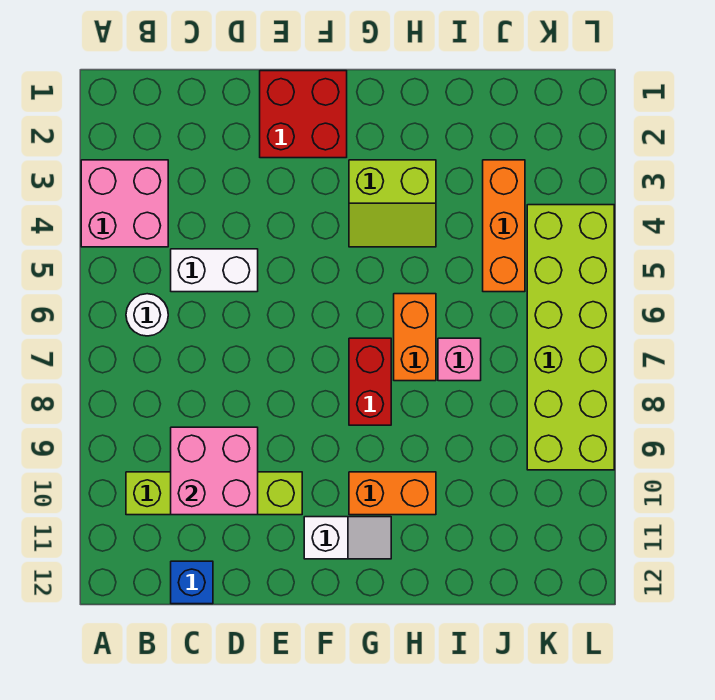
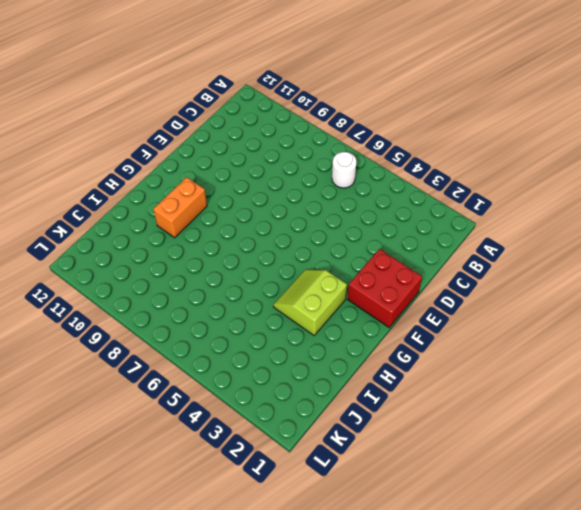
none -> pink brick A3:B4 level 1
none -> lime brick B10:E10 level 1
none -> white brick C5:D5 level 1

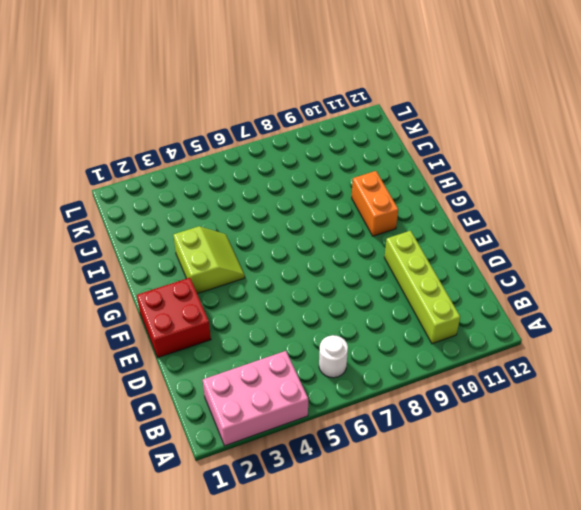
pink brick A2:B4 level 1 -> pink brick A3:B4 level 1
none -> white brick C5:D5 level 1
none -> blue brick C12 level 1
none -> white slope F11:G11 level 1 top F

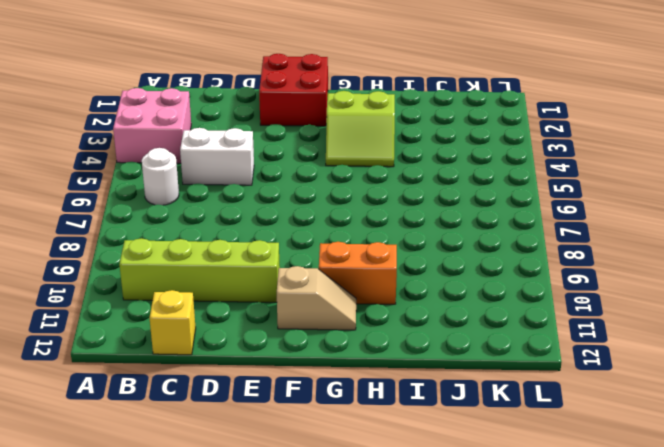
yellow brick C12 level 1 -> blue brick C12 level 1
tan slope F11:G11 level 1 top F -> white slope F11:G11 level 1 top F
none -> red brick G7:G8 level 1
none -> orange brick H6:H7 level 1
none -> pink brick I7 level 1

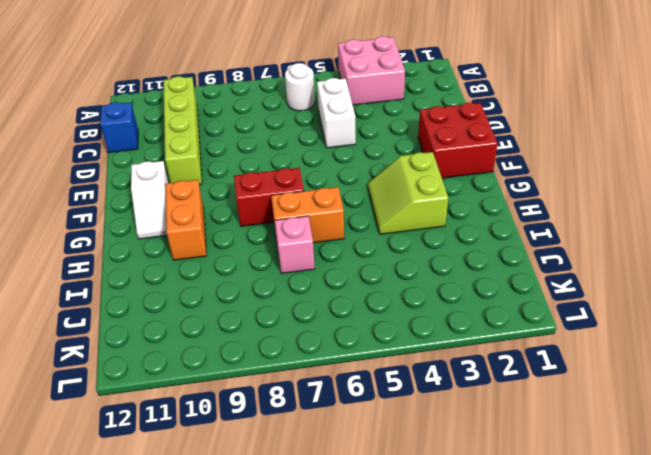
none -> orange brick J3:J5 level 1
none -> lime brick K4:L9 level 1
none -> pink brick C9:D10 level 2

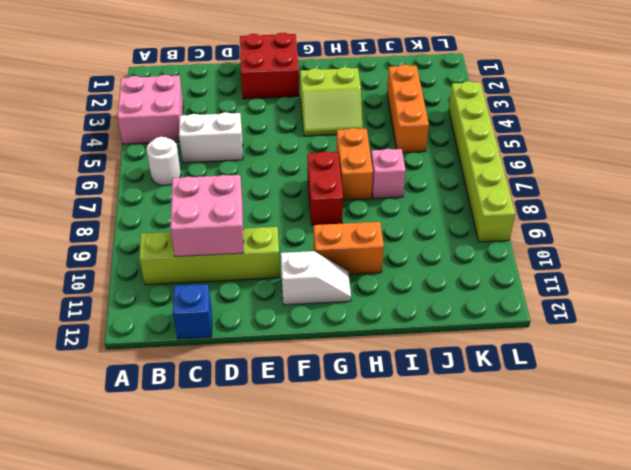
lime brick L4:L9 level 1 -> lime brick K4:L9 level 1

